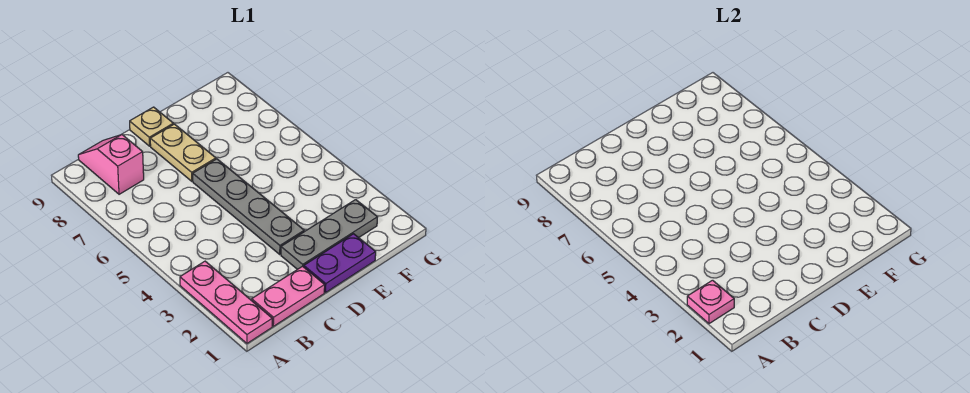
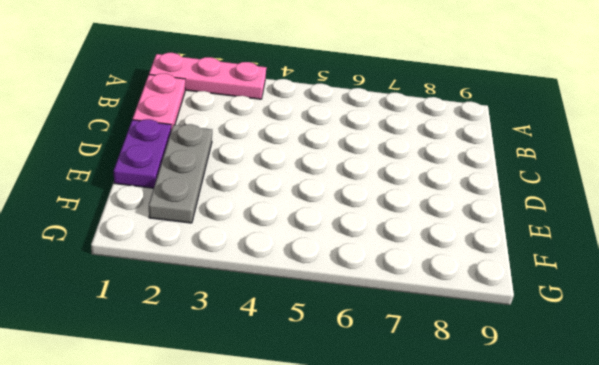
none -> pink slope B8:B9 level 1 top 8
none -> grey plate D3:D6 level 1

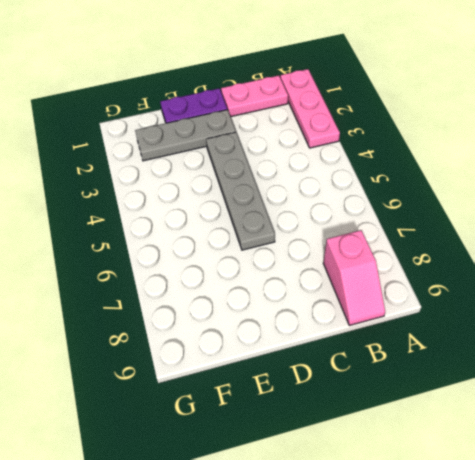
none -> tan plate D7:D8 level 1
none -> tan plate D9 level 1

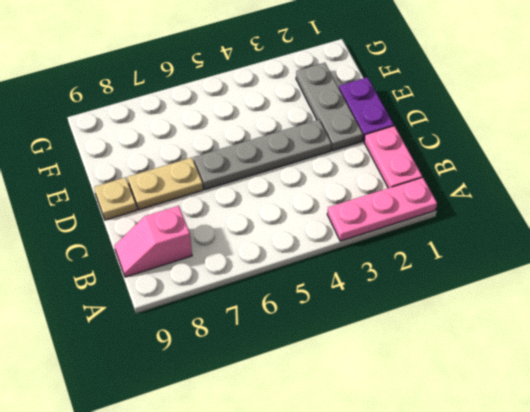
none -> pink plate A2 level 2

